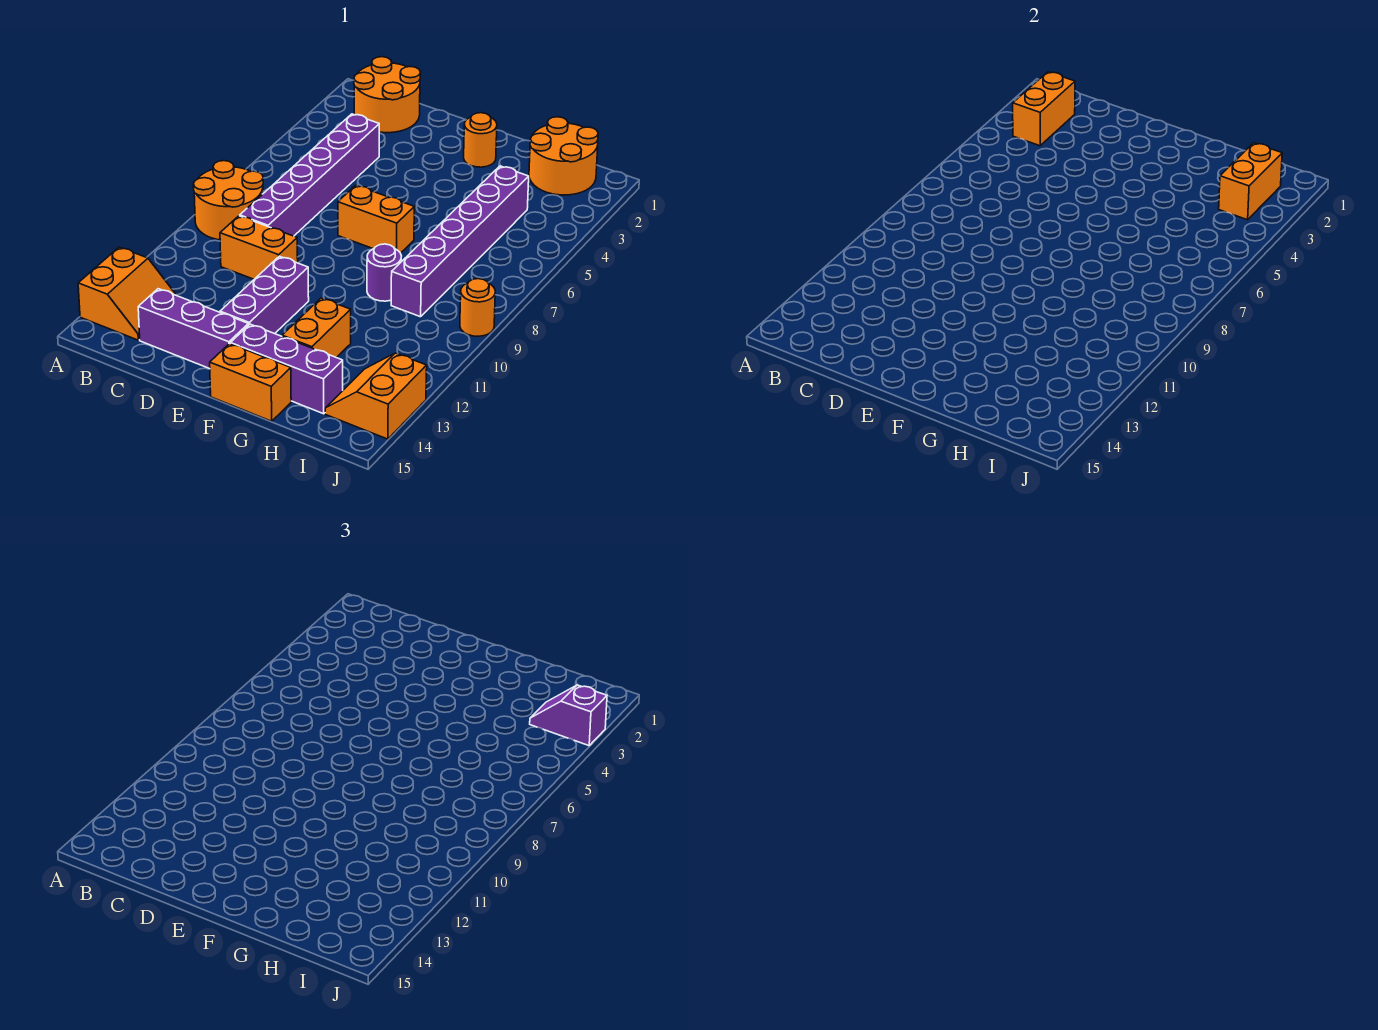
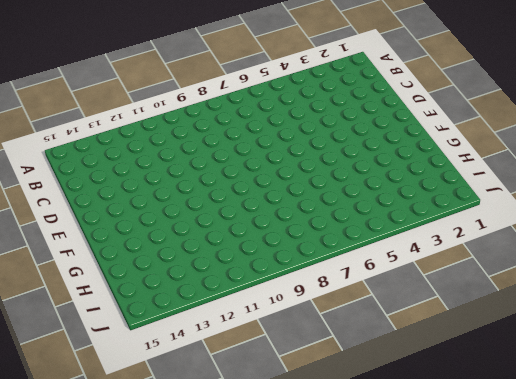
none -> orange round brick A8:B9 level 1
none -> orange slope A13:B14 level 1 top A
none -> orange round brick B1:C2 level 1

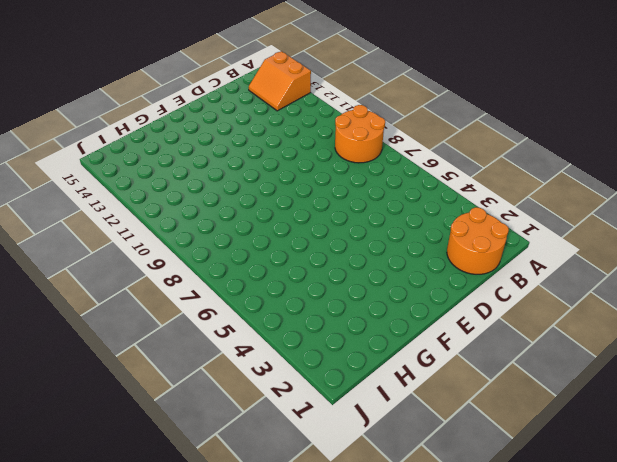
none -> purple brick C4:C9 level 1
none -> orange brick C10:D10 level 1
none -> purple brick C14:E14 level 1

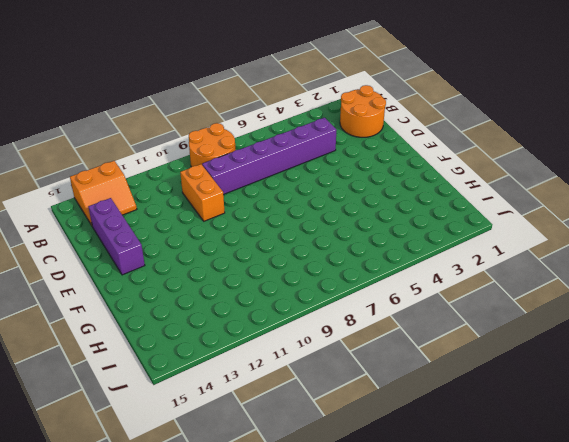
none -> orange brick E7:F7 level 1
none -> purple brick E11:E13 level 1
none -> orange round brick F2 level 1

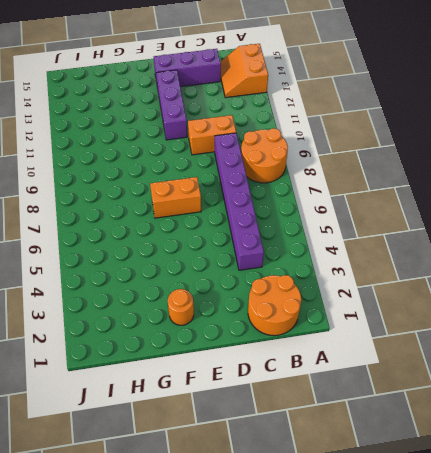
none -> purple brick F14:H14 level 1
none -> orange brick F15:G15 level 1
none -> purple round brick G9 level 1

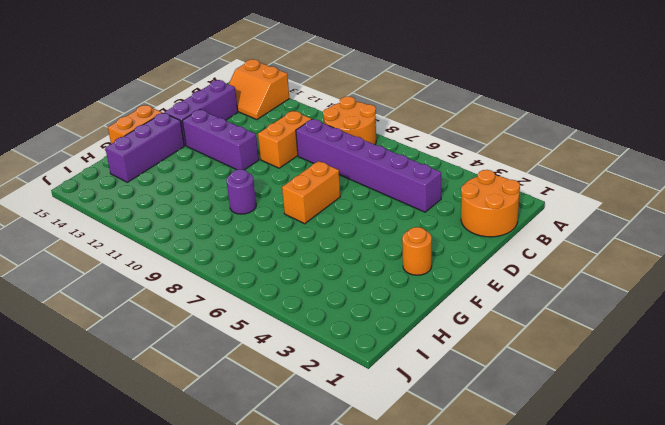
none -> orange brick G12:G13 level 1
none -> orange round brick H1:I2 level 1
none -> purple brick H4:H9 level 1

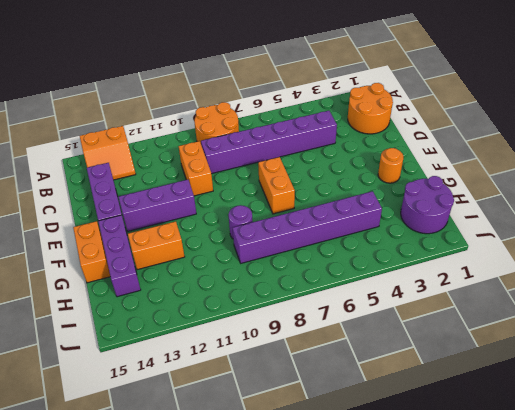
purple round brick H1:I2 level 1 -> orange round brick H1:I2 level 1
none -> orange slope I13:J14 level 1 top J
none -> orange round brick J9 level 1
none -> orange brick B2:B3 level 2

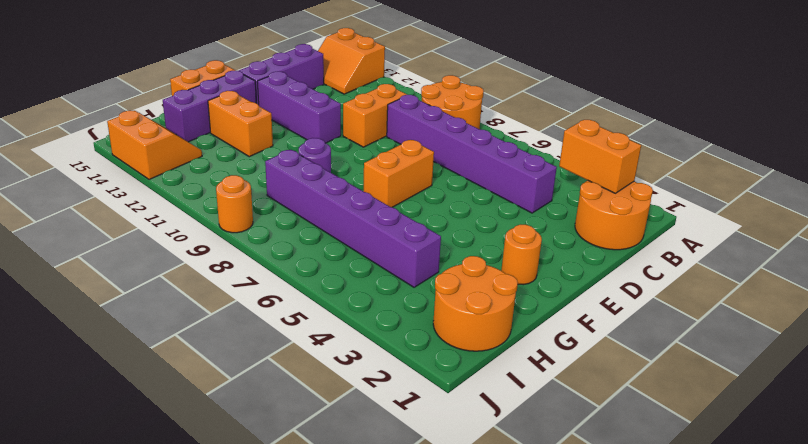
none -> orange brick I2:I3 level 2
none -> purple slope I3:J3 level 3 top J

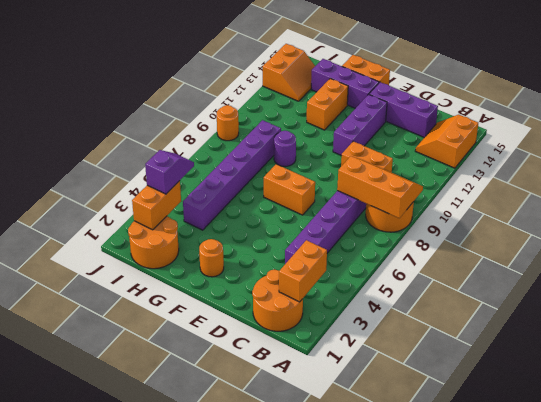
orange slope A8:C9 level 2 top 8 -> none
purple slope I3:I4 level 3 top 3 -> purple slope I3:J3 level 3 top J

